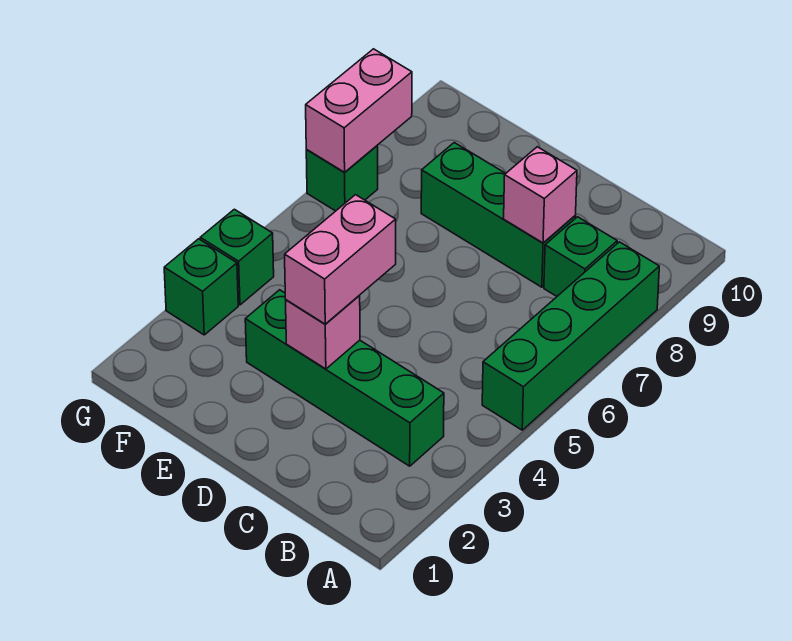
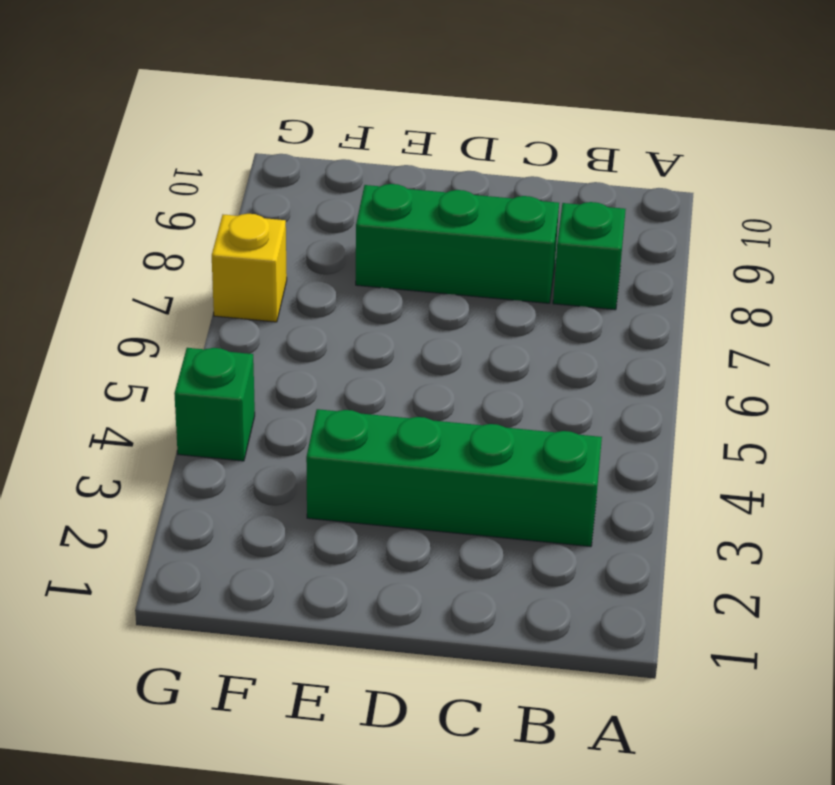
yellow brick G7 level 1 -> green brick G7 level 1
none -> green brick A5:A8 level 1
none -> green brick G3 level 1

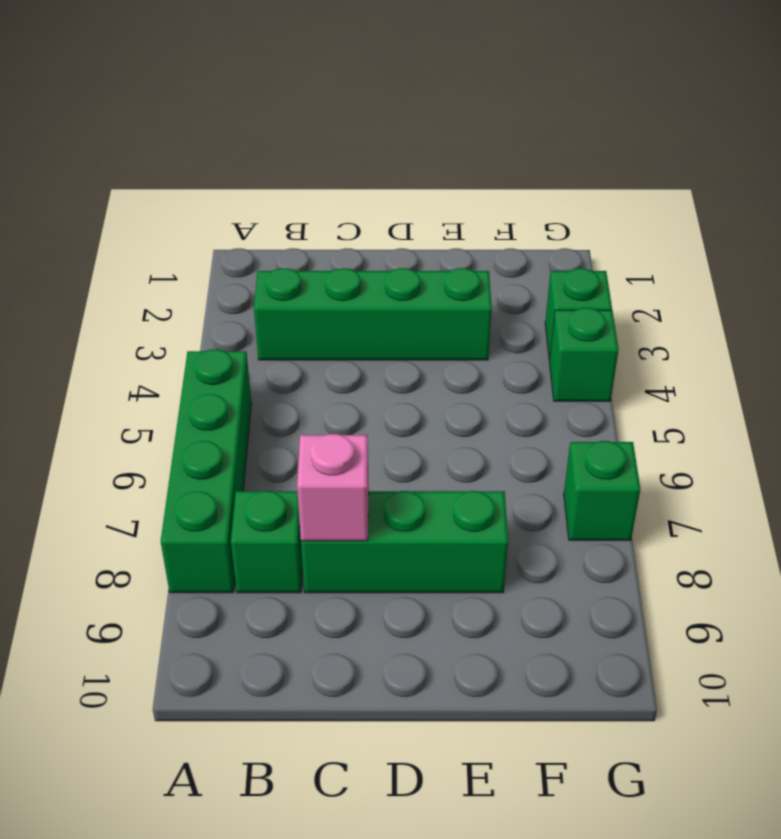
none -> pink brick D3 level 2
none -> pink brick G7:G8 level 2

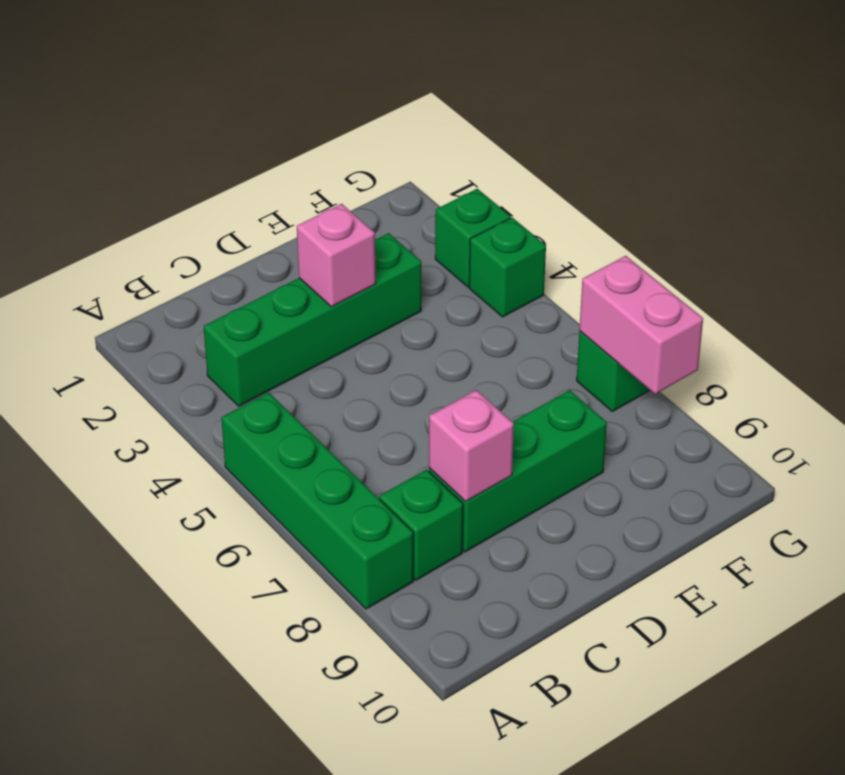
none -> pink brick D3:D4 level 3

